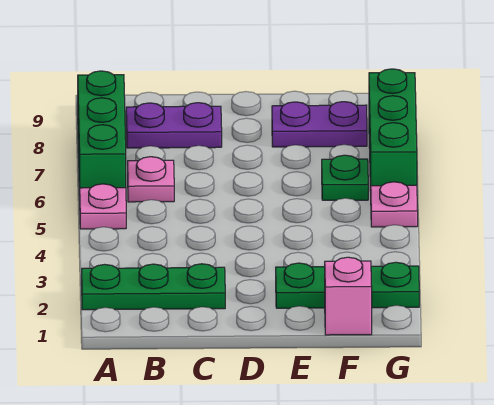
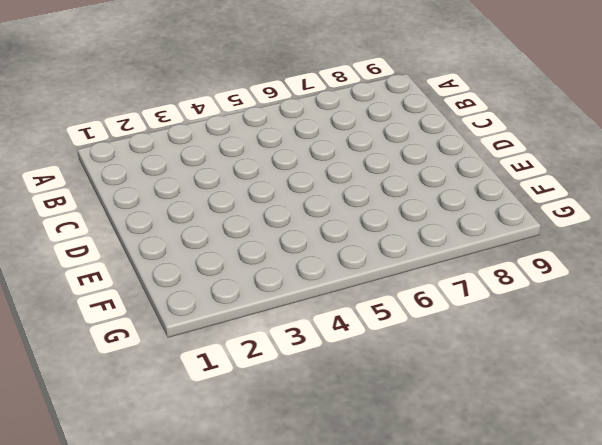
none -> green plate A2:C2 level 1
none -> pink plate A5 level 1

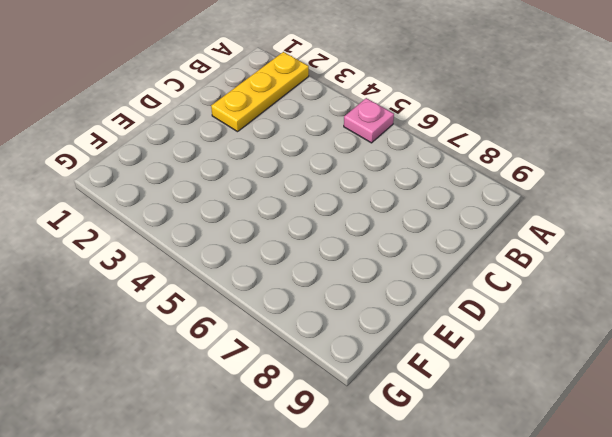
yellow plate A2:C2 level 1 -> green plate A2:C2 level 1
none -> green brick A6:A8 level 1
none -> pink plate B6 level 1

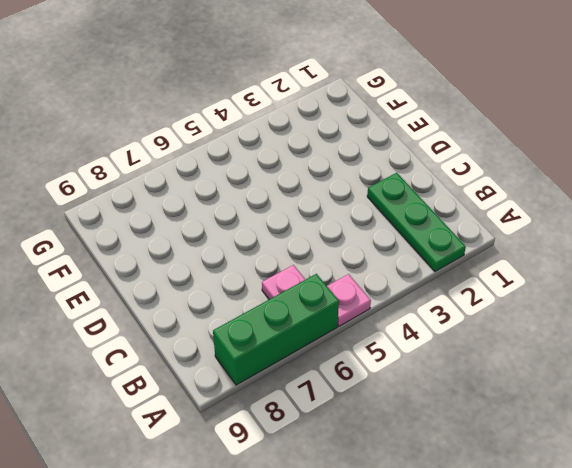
none -> purple plate B8:C8 level 1
none -> green plate E2:G2 level 1

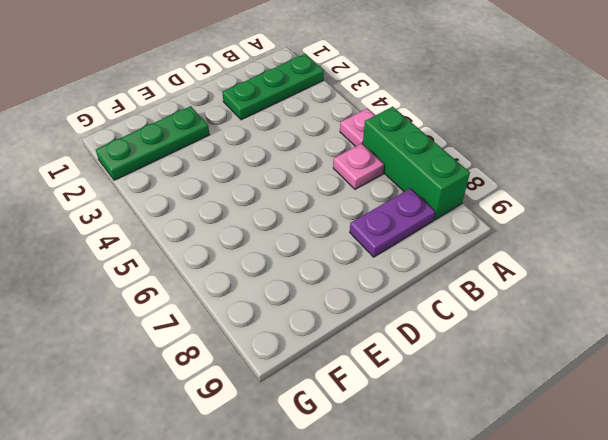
none -> purple plate E8:F8 level 1
none -> pink brick F1 level 1

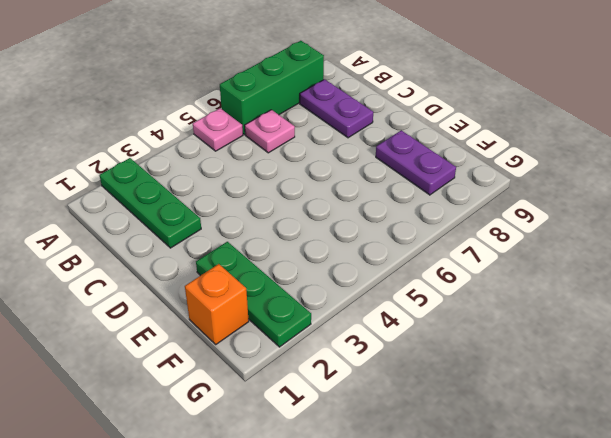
orange brick F1 level 1 -> pink brick F1 level 1
none -> green plate F6 level 1
none -> pink plate G5 level 1

